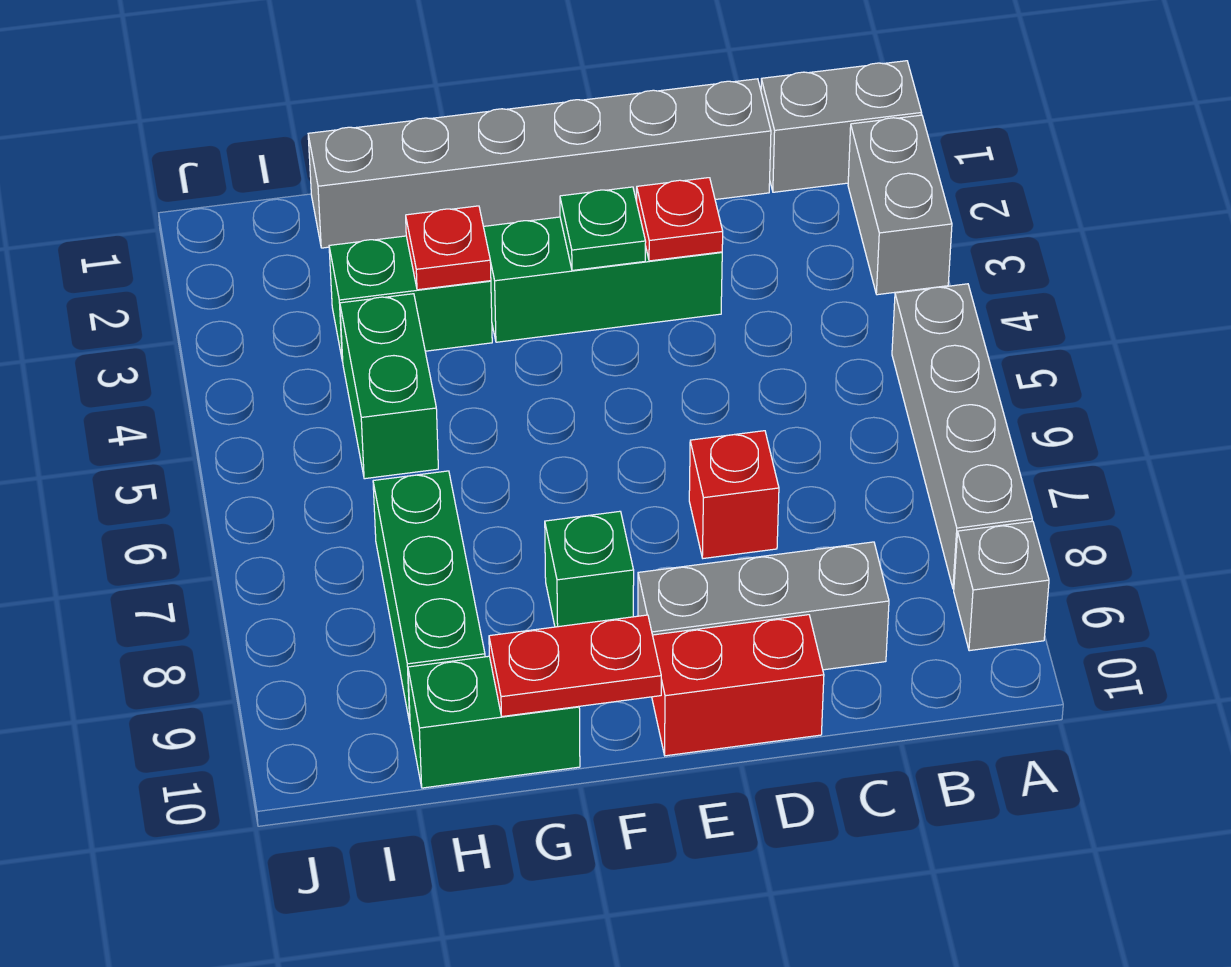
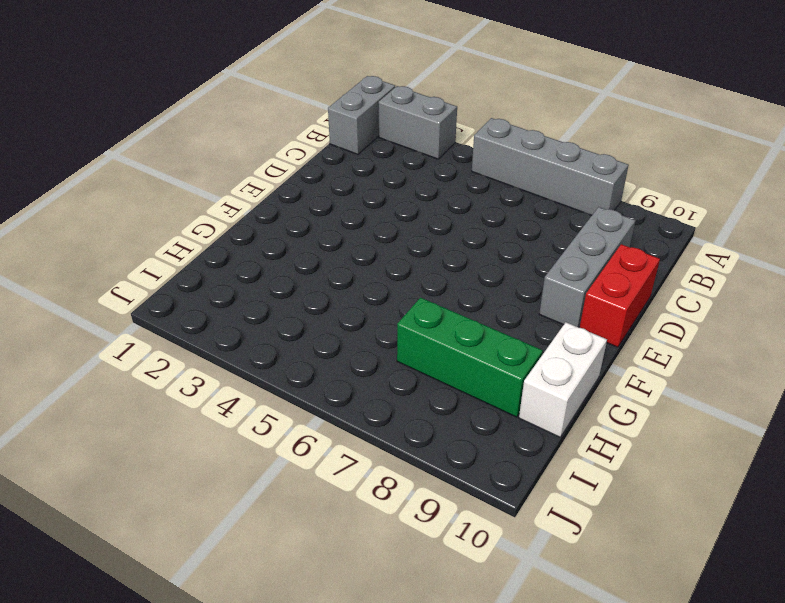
white brick G10:H10 level 1 -> green brick G10:H10 level 1
none -> grey brick A9 level 1
none -> grey brick C1:H1 level 1
none -> green brick D3:F3 level 1

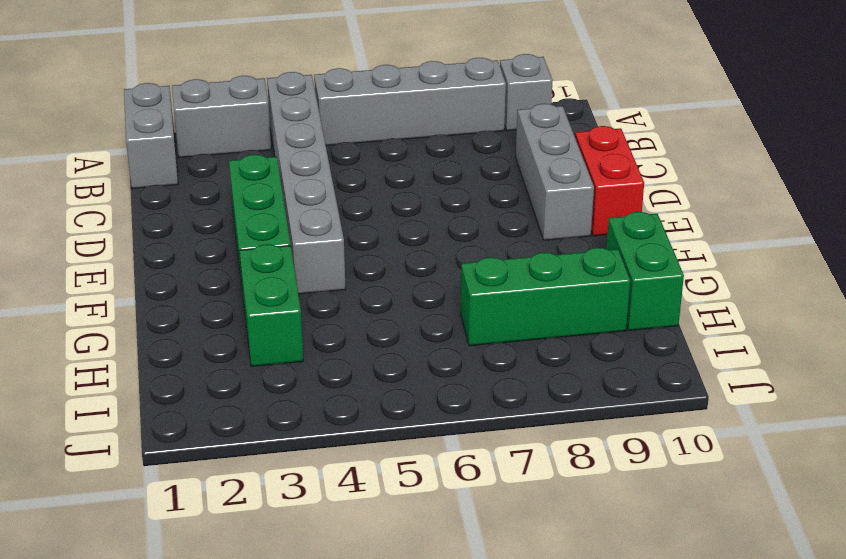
grey brick A4:F4 level 1 -> grey brick C1:H1 level 1
none -> red brick D7 level 1
none -> green brick F8 level 1
none -> green brick H4:H5 level 1

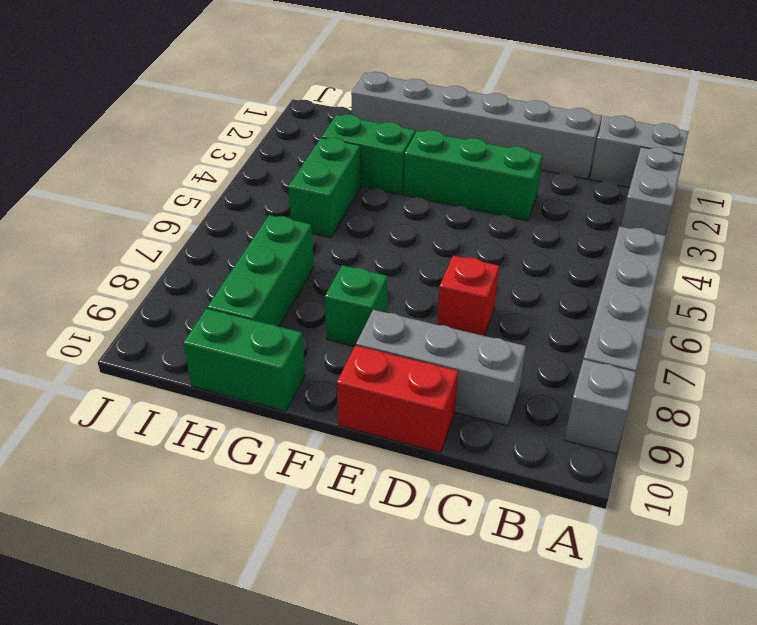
none -> red plate D3 level 2
none -> green plate E3 level 2
none -> red plate F10:G10 level 2

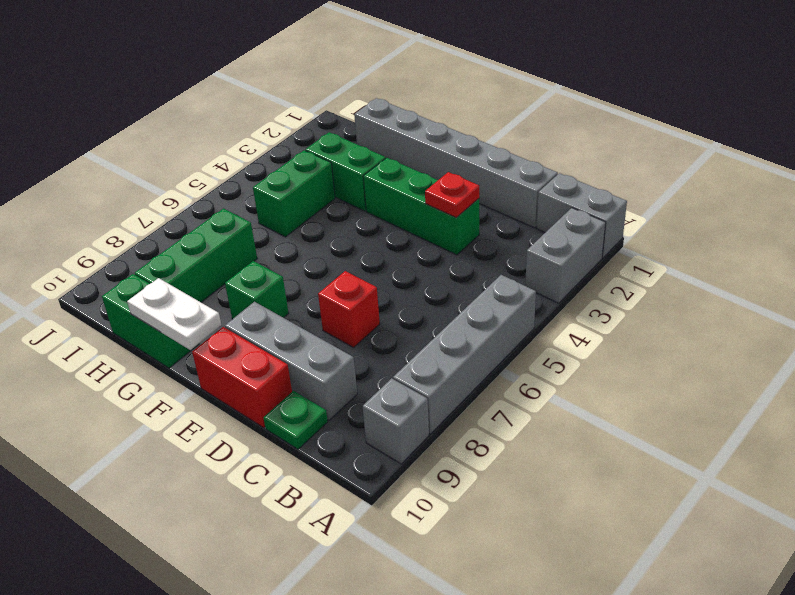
green plate C10 level 1 -> green plate E3 level 2
white plate F10:G10 level 2 -> red plate F10:G10 level 2
none -> red plate G3 level 2

